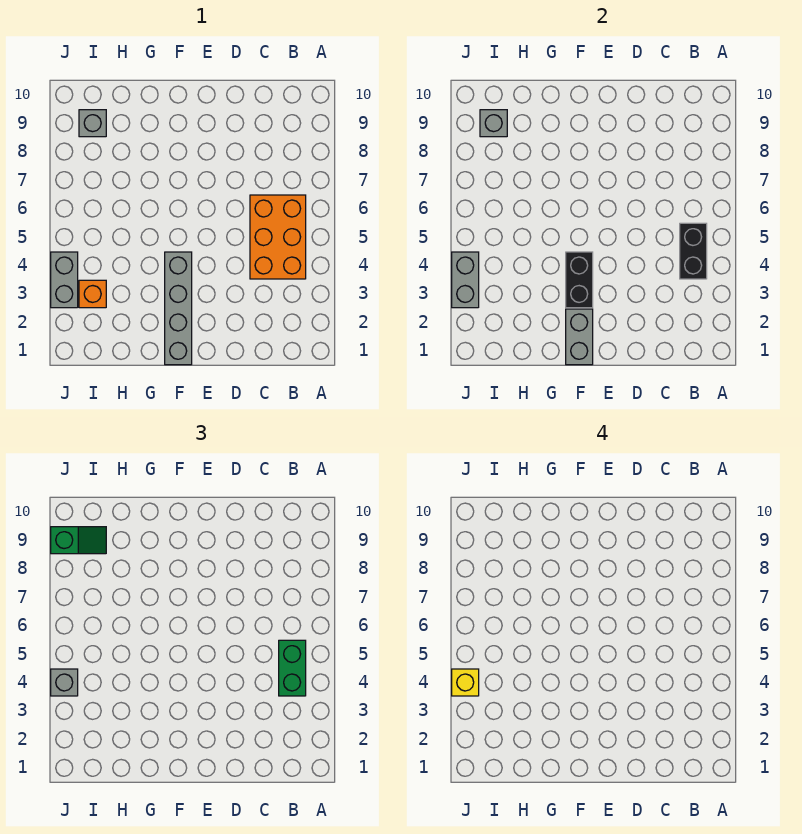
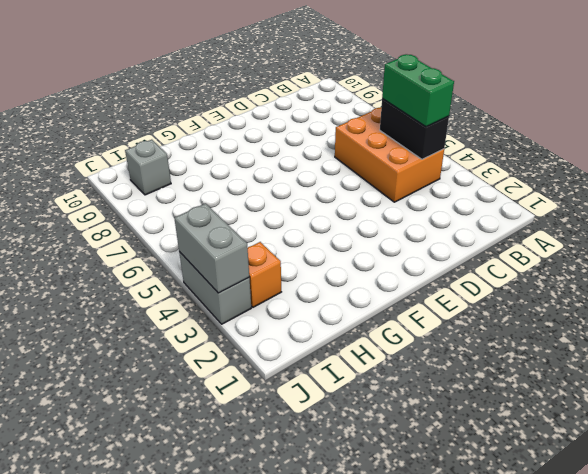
none -> grey brick F1:F4 level 1
none -> grey brick F1:F2 level 2
none -> black brick F3:F4 level 2

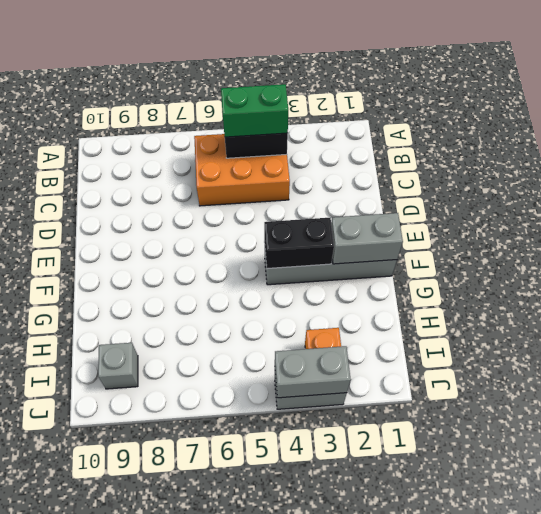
none -> grey brick I9 level 2
none -> green slope I9:J9 level 3 top J
none -> grey brick J4 level 3

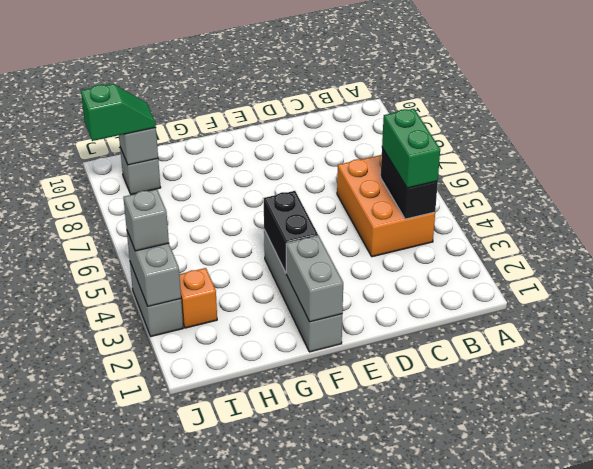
none -> yellow brick J4 level 4

